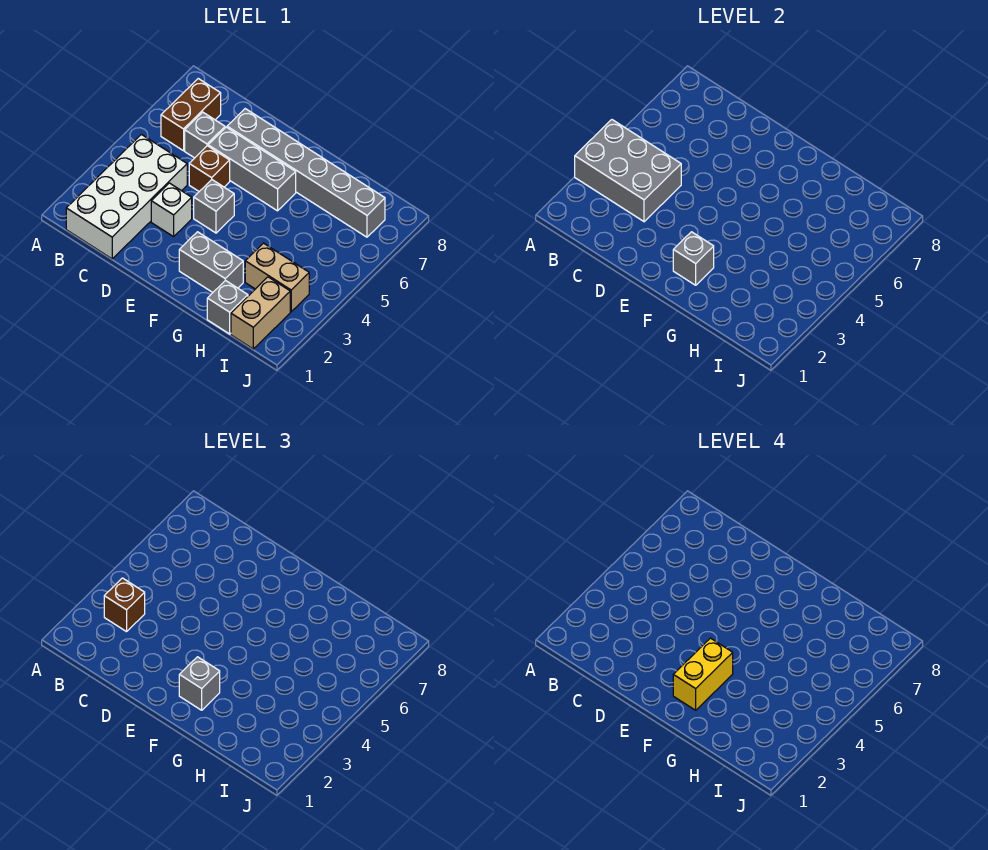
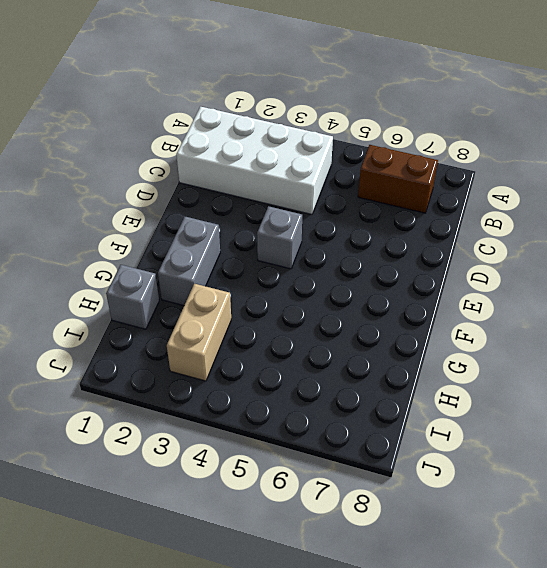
none -> grey brick C6 level 1
none -> white brick D3 level 1
none -> brown brick D5 level 1

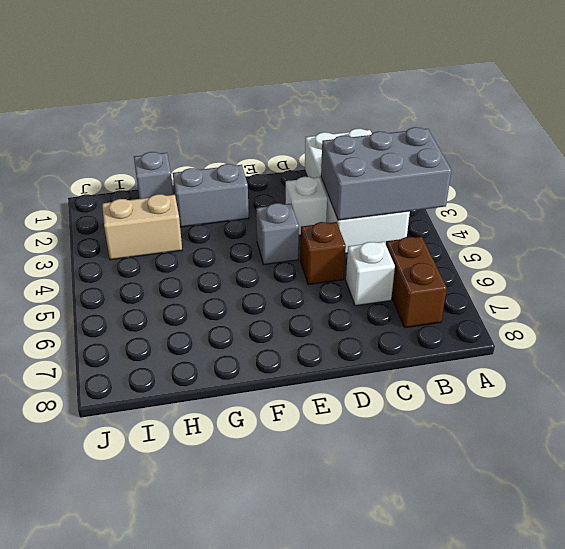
white brick C6 level 1 -> grey brick C6 level 1
none -> grey brick D6:F6 level 1
none -> grey brick D7:I7 level 1
none -> tan brick I1:I2 level 1

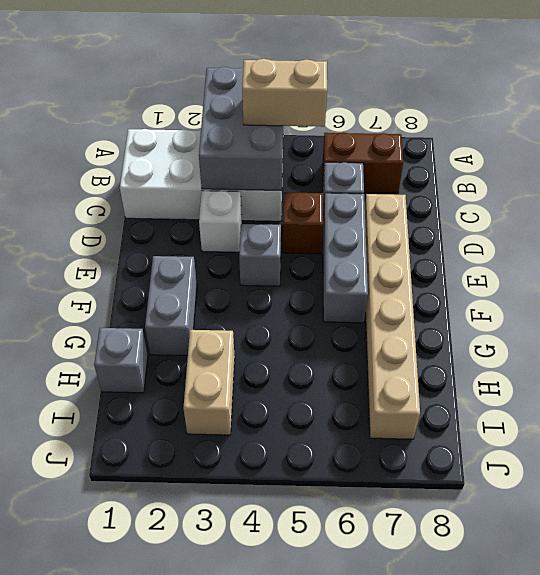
tan brick B4:B5 level 3 -> tan brick I1:I2 level 1
tan brick D7:I7 level 1 -> grey brick D7:I7 level 1
none -> grey brick F2 level 2
none -> brown brick B3 level 3
none -> grey brick F2 level 3

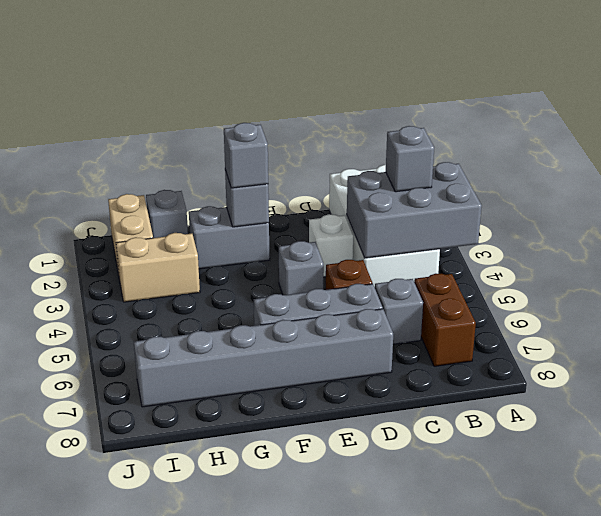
grey brick B3 level 3 -> brown brick B3 level 3
none -> yellow brick F2:F3 level 4

